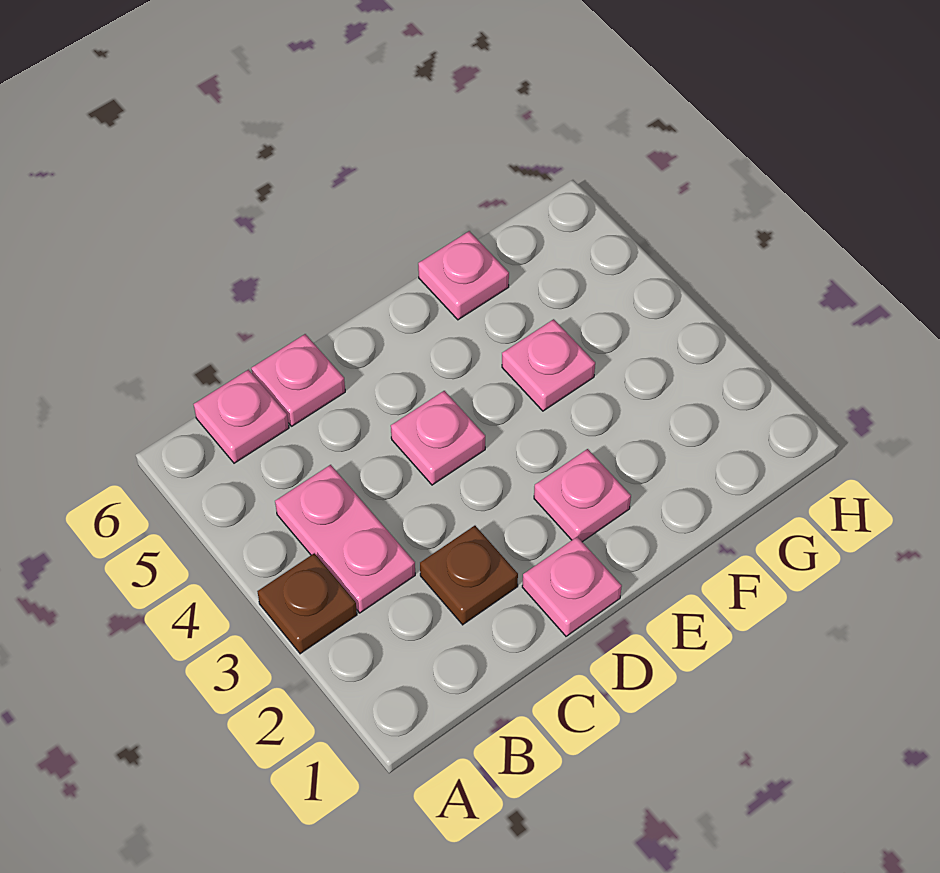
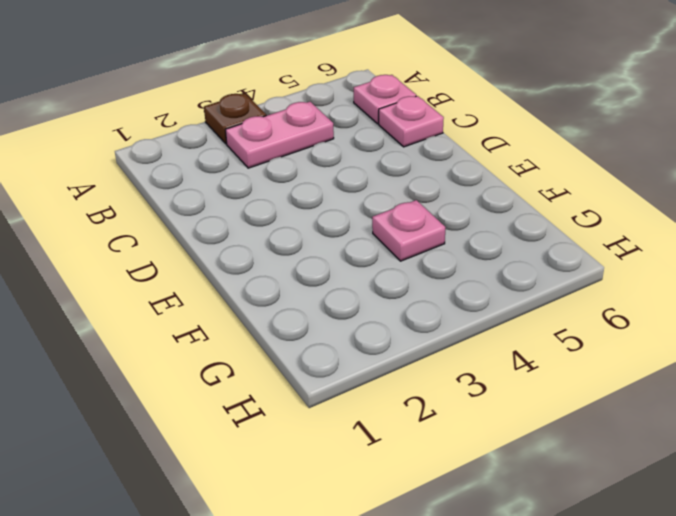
none -> brown plate C2 level 1
none -> pink plate D1 level 1

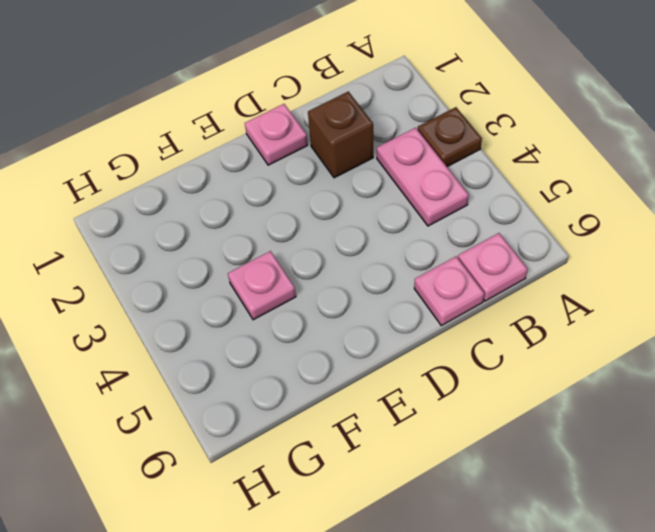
brown brick C2 level 1 -> brown plate C2 level 1
none -> pink plate D4 level 1
none -> pink plate E2 level 1

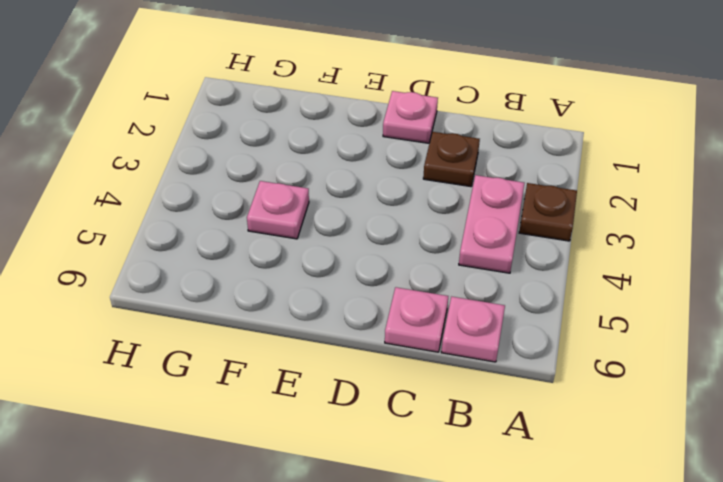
none -> pink plate D4 level 1
none -> pink plate E2 level 1

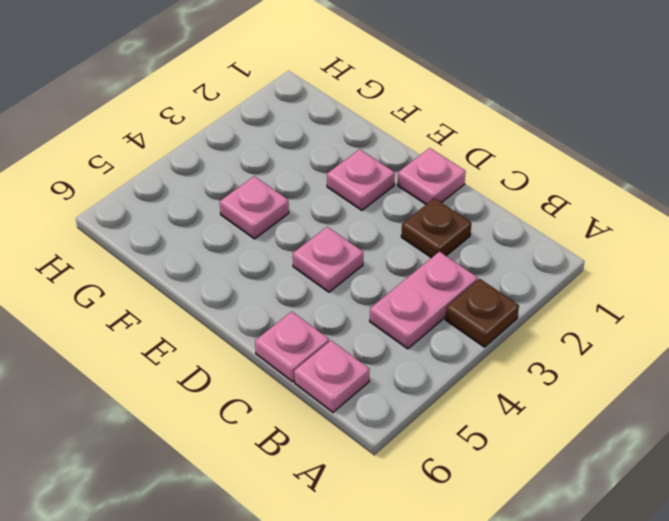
none -> pink plate F6 level 1

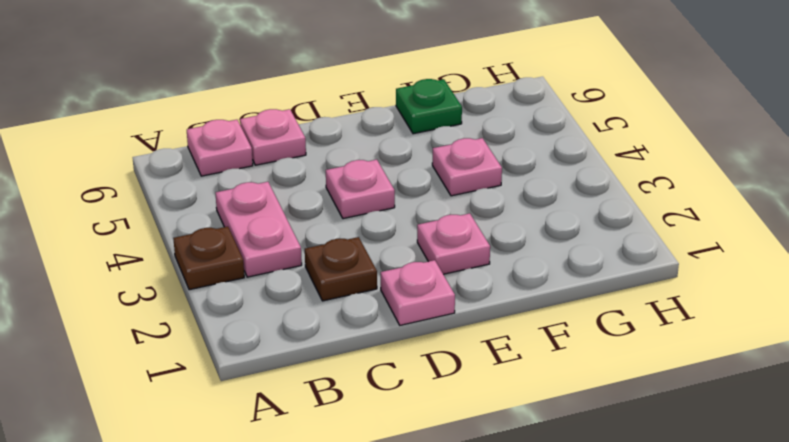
green plate F6 level 1 -> pink plate F6 level 1

